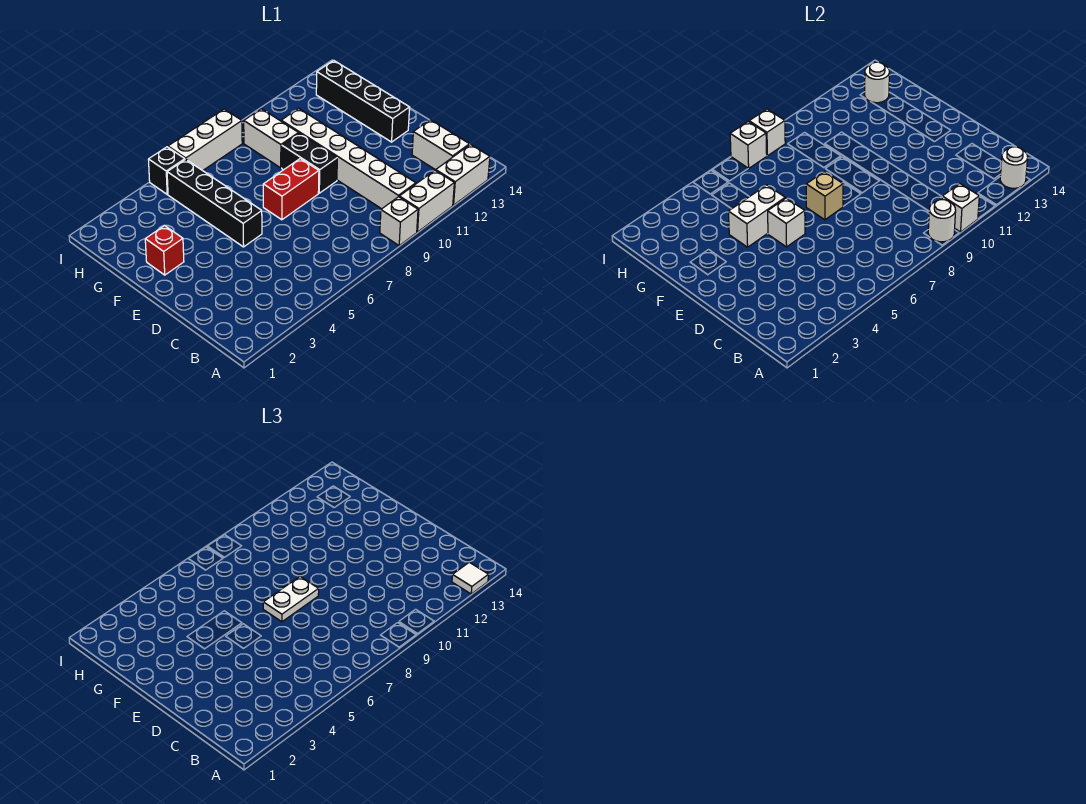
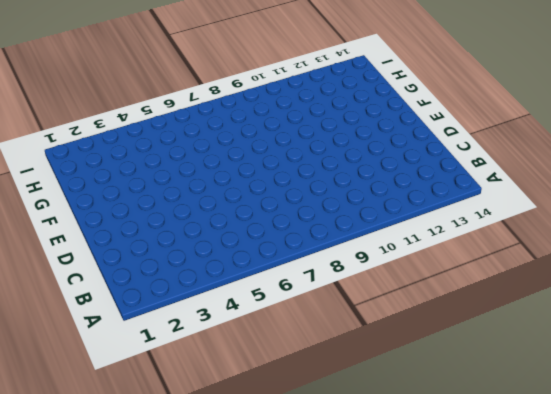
none -> white brick A9 level 1
none -> white brick A10:A11 level 1
none -> white brick A12:A13 level 1

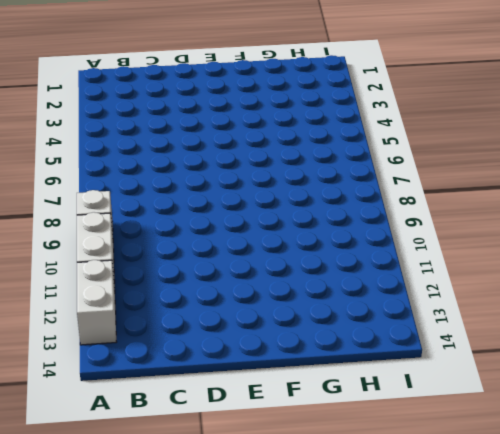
none -> white brick B10:G10 level 1
none -> white brick B13:C13 level 1
none -> black brick E5:H5 level 1

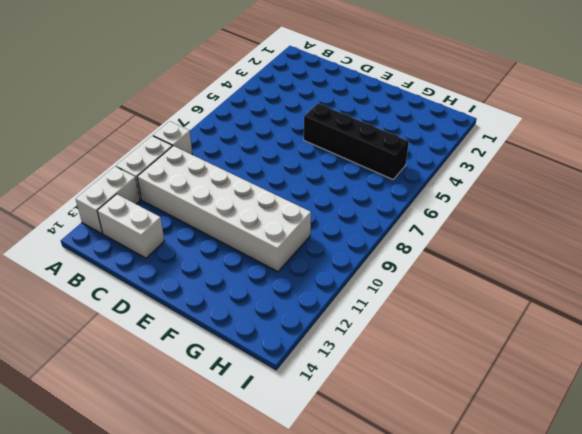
white brick B10:G11 level 1 -> white brick B10:G10 level 1
none -> red brick E7:E8 level 1
none -> black brick E9:F9 level 1
none -> black brick E13:H13 level 1

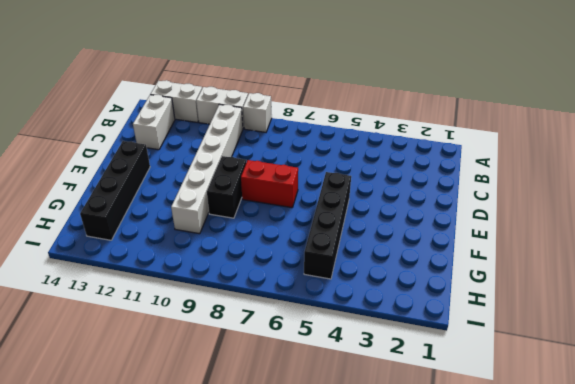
none -> red brick F2 level 1
none -> white brick G9:H9 level 1
none -> black brick I5 level 1

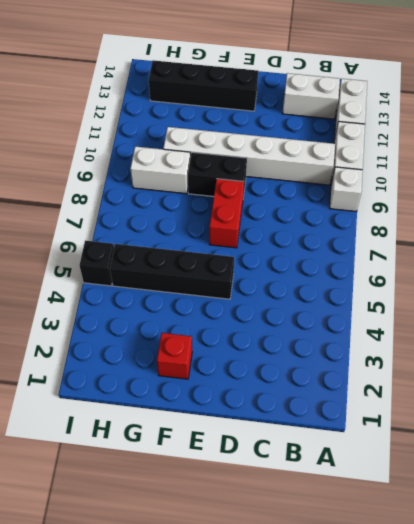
none -> white brick I6:I8 level 1
none -> white round brick A9 level 2
none -> white brick A10 level 2

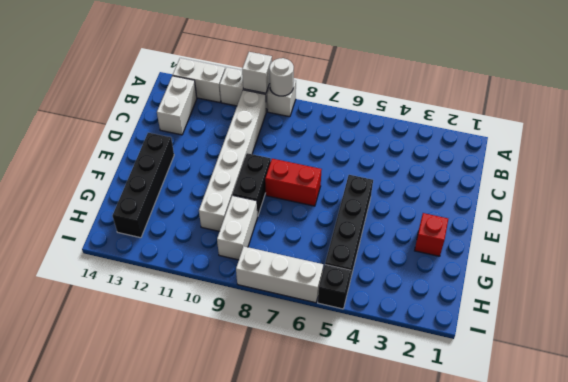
none -> white round brick A13 level 2
none -> white brick E5 level 2
none -> tan brick E7 level 2

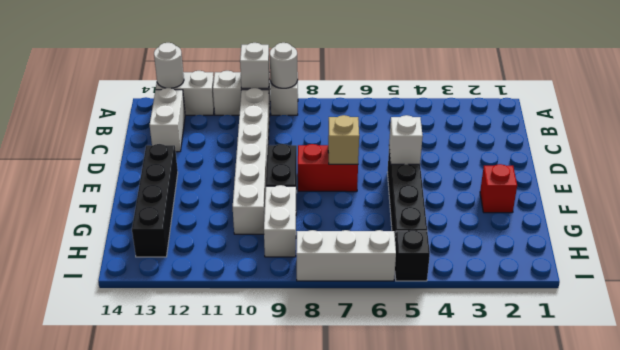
none -> white brick F4:F5 level 2
none -> white round brick H13 level 2
none -> white brick I7 level 2

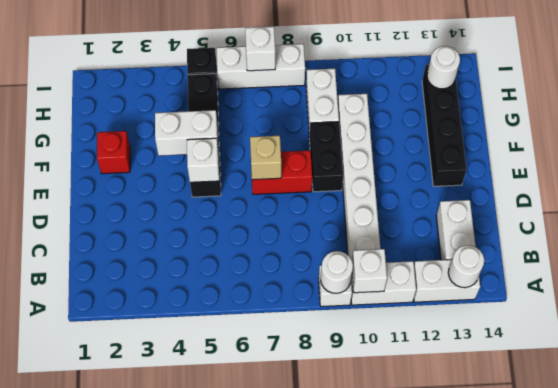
none -> white brick I8 level 2
none -> white tile A13 level 3
none -> white plate E7:E8 level 3

